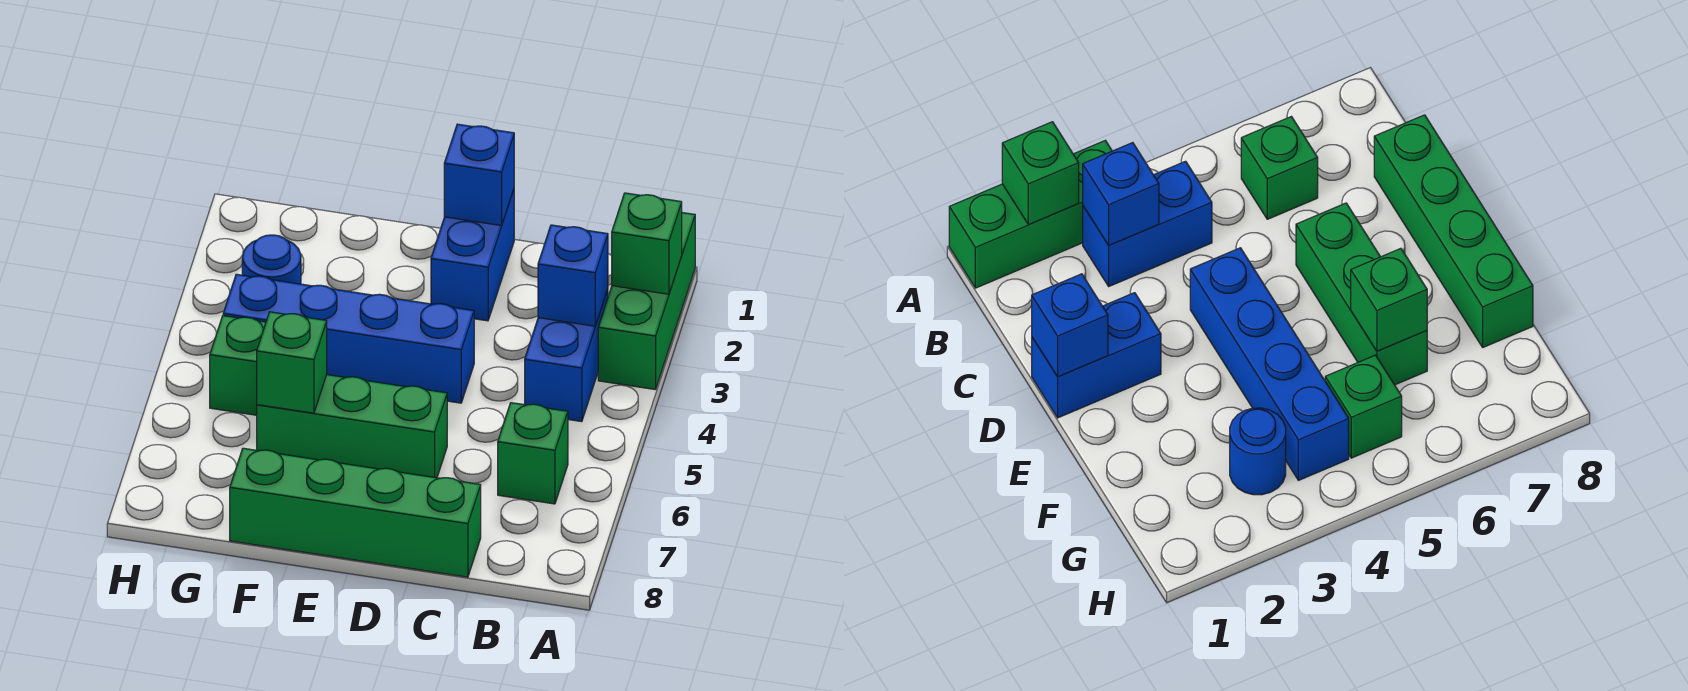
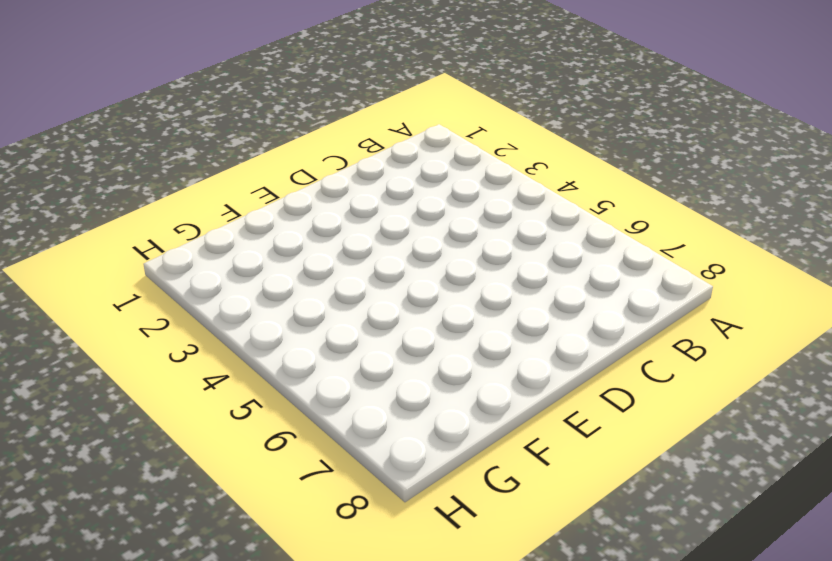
none -> green brick A1:A3 level 1
none -> blue brick B3:B4 level 1
none -> green brick B6 level 1

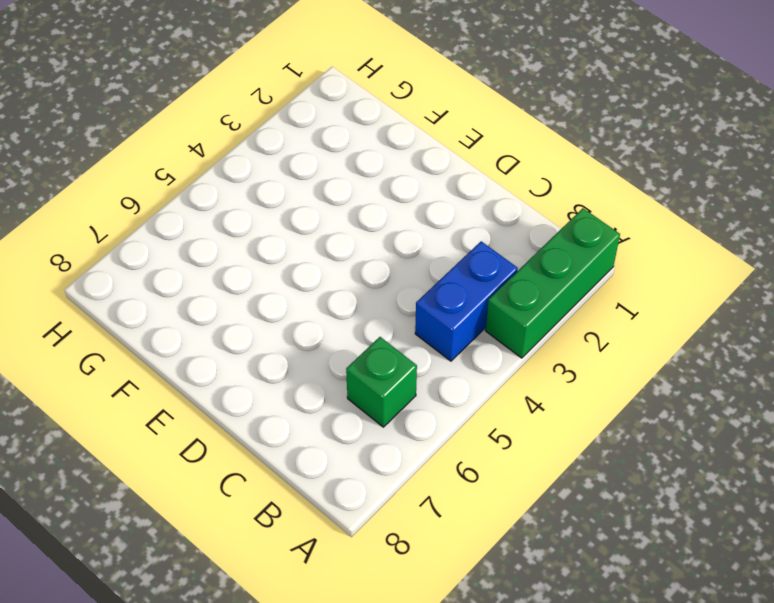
none -> green brick C8:F8 level 1
none -> blue brick D1:D2 level 1
none -> blue brick D4:G4 level 1

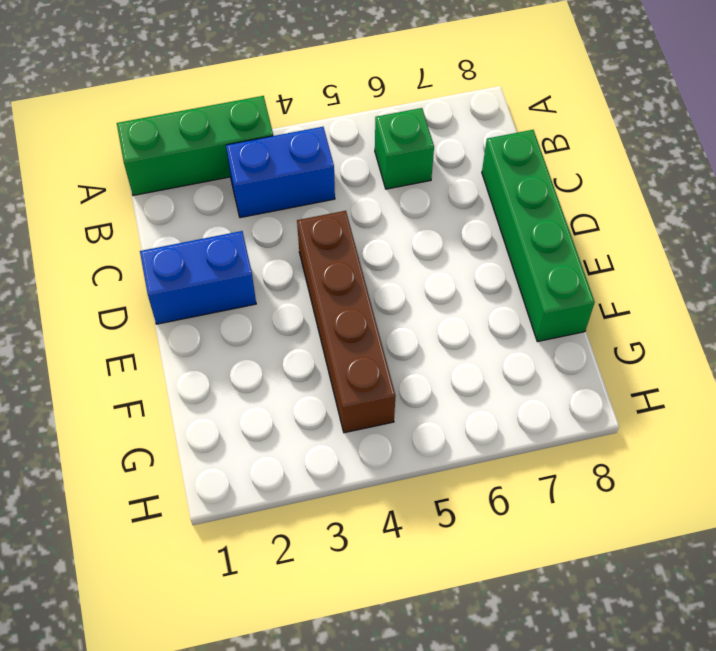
brown brick D4:G4 level 1 -> blue brick D4:G4 level 1
none -> green brick D6:F6 level 1
none -> blue round brick G3 level 1
none -> green brick G5 level 1

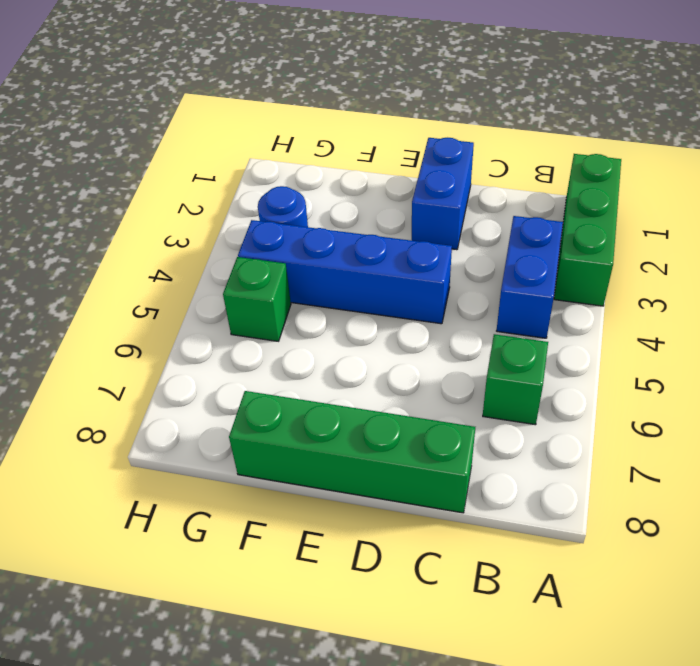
none -> green brick D6:F6 level 1
none -> green brick A2 level 2
none -> blue brick B3 level 2

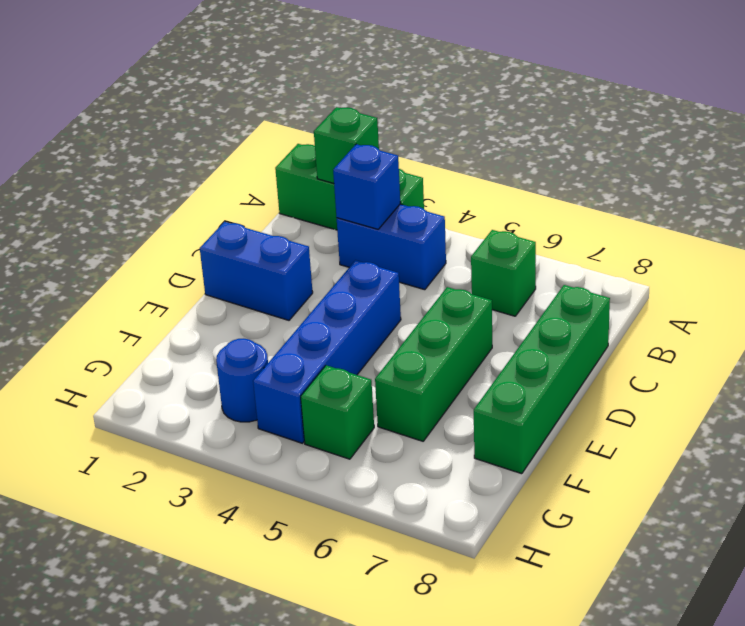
none -> blue brick D1 level 2
none -> green brick F6 level 2

